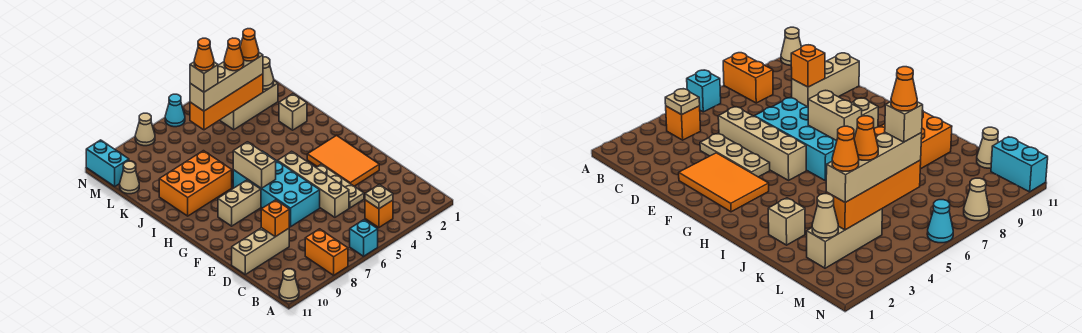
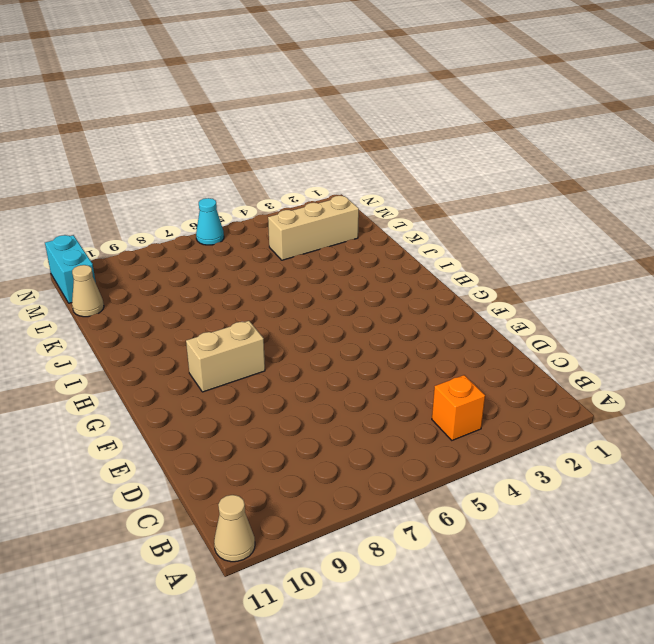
none -> cyan brick A6 level 1
none -> orange brick A8:B8 level 1
none -> tan plate D4:F4 level 1

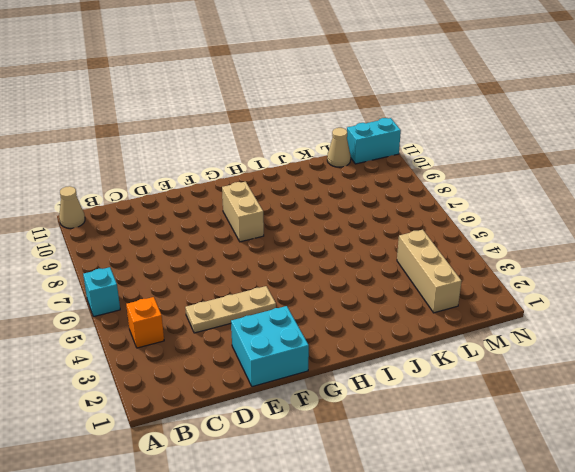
cyan brick E1:F2 level 1 -> orange tile E2:G3 level 1
none -> orange brick A8:B8 level 1
none -> tan brick D5:G5 level 1
none -> tan brick D9:D11 level 1

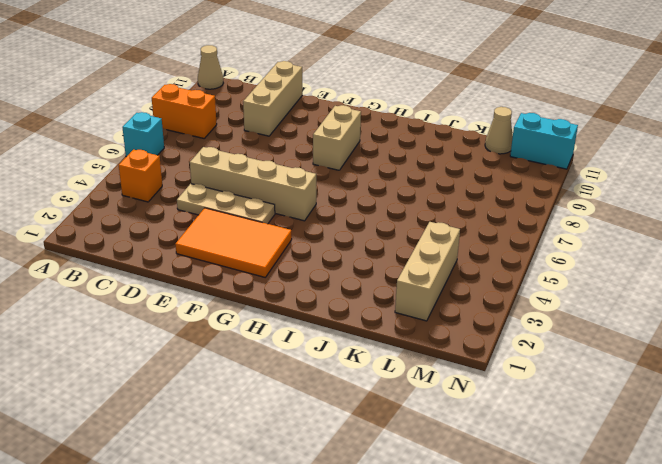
none -> cyan brick E6:H7 level 1
none -> orange brick I8:J10 level 1
none -> tan brick J2 level 1

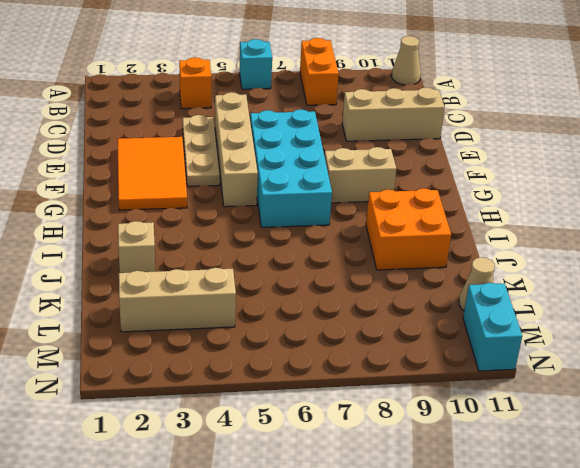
orange brick I9:J10 level 1 -> orange brick I8:J10 level 1
none -> cyan cone N6 level 1
none -> tan cone N8 level 1
none -> tan plate B4 level 2

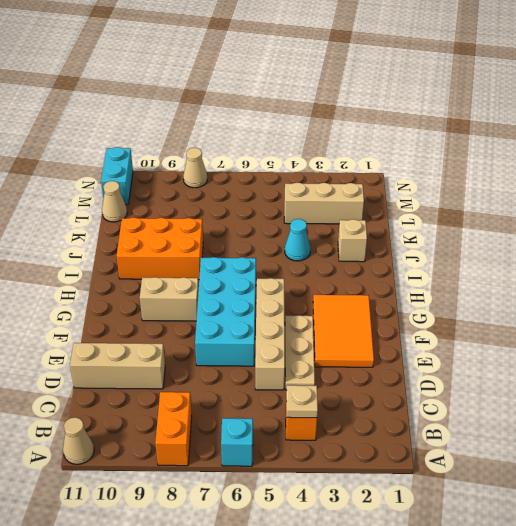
cyan cone J4 level 1 -> cyan cone N6 level 1
none -> orange brick D9 level 2
none -> tan brick G7:H7 level 2
none -> tan cone L2 level 2

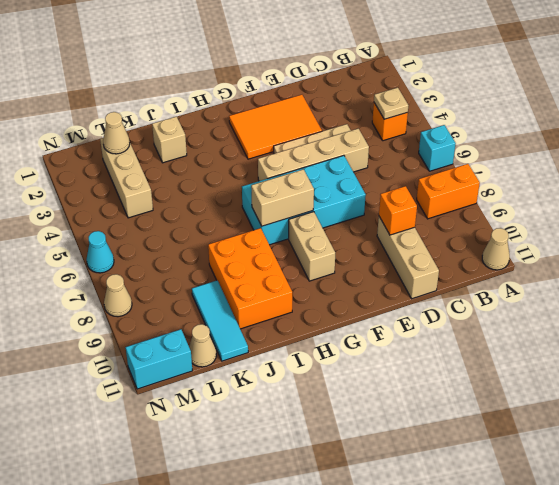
cyan tile K9:K11 level 1 -> none
none -> orange brick L3:L6 level 2
none -> tan brick L3:L6 level 3
none -> orange cone L3 level 4

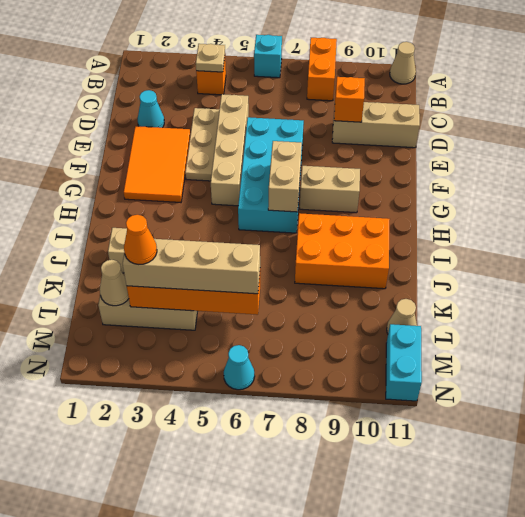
cyan cone D2 level 1 -> none
none -> tan cone N8 level 1
none -> orange cone L4 level 4
none -> tan brick L6 level 4

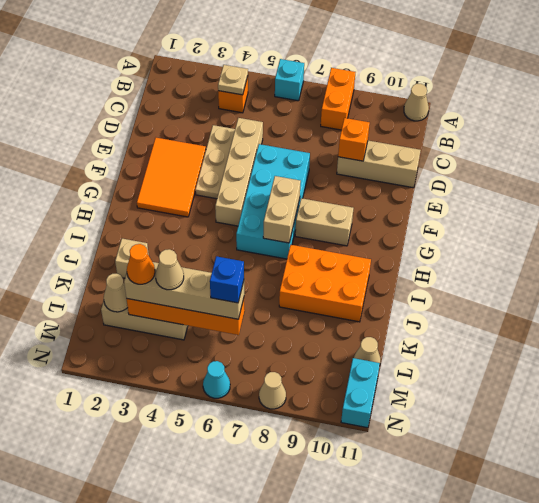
tan cone L4 level 4 -> orange cone L4 level 4
blue brick L6 level 4 -> tan brick L6 level 4
none -> orange cone L6 level 5

